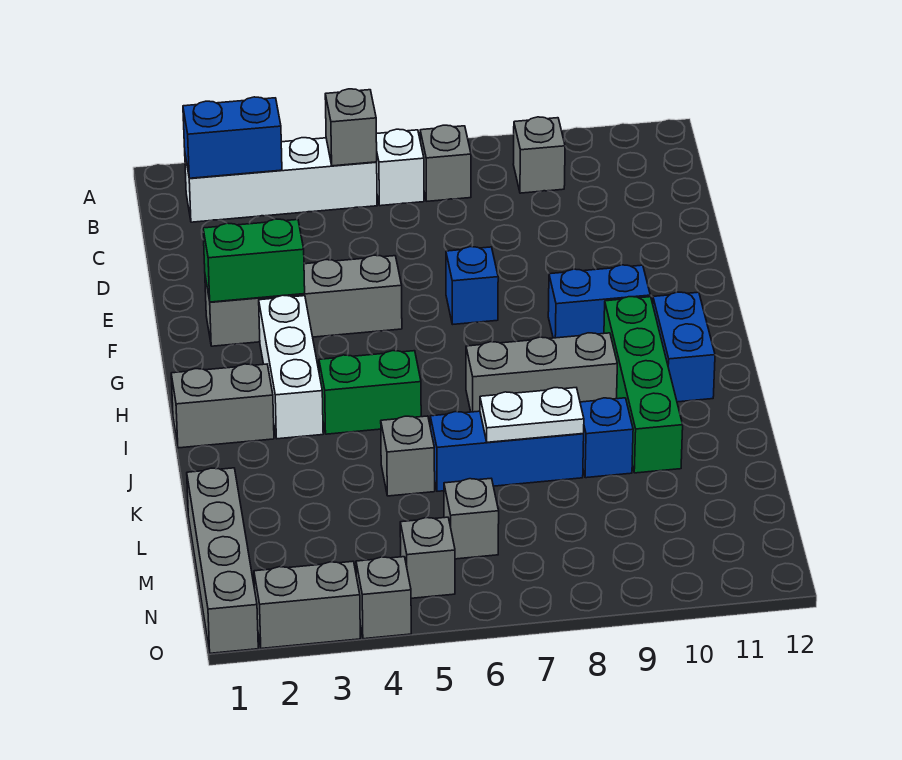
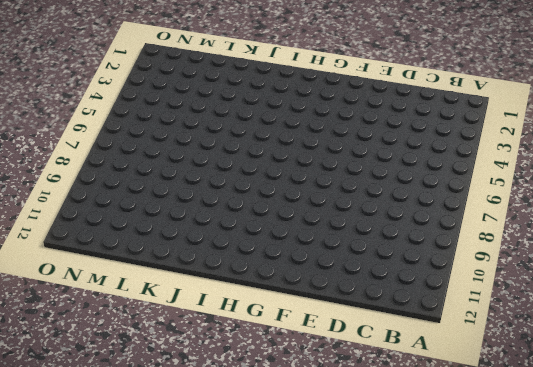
none -> white brick B2:B5 level 1
none -> white brick B6 level 1
none -> grey brick B7 level 1

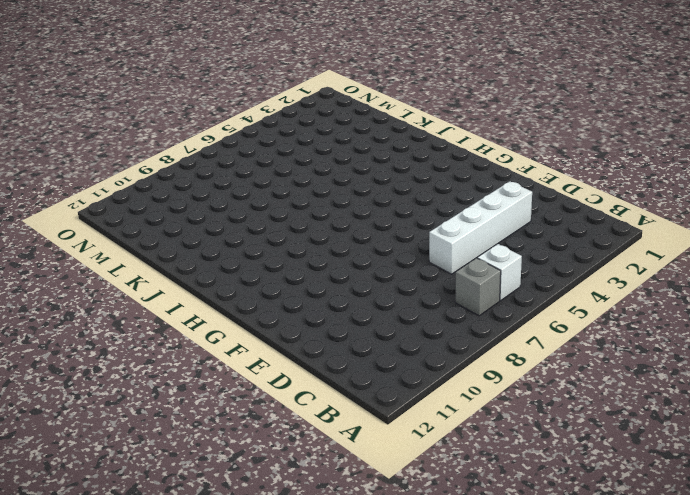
white brick D3:D6 level 1 -> white brick B2:B5 level 1
none -> grey brick B9 level 1
none -> grey brick F2:F5 level 1
none -> blue brick F7 level 1

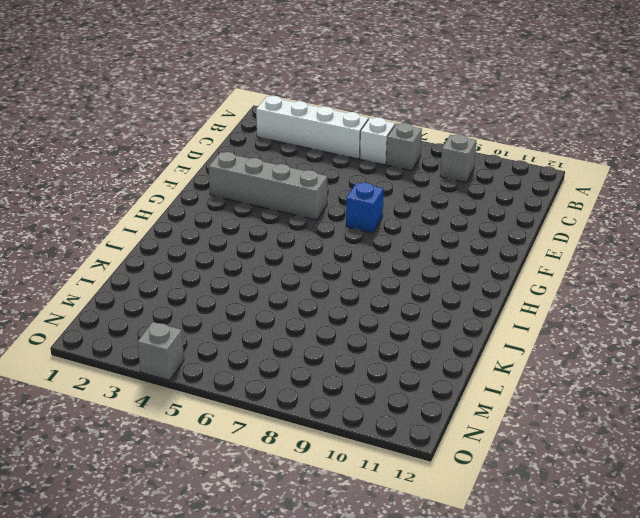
none -> white brick G3:I3 level 1
none -> blue brick G9:G10 level 1
none -> green brick H10:K10 level 1

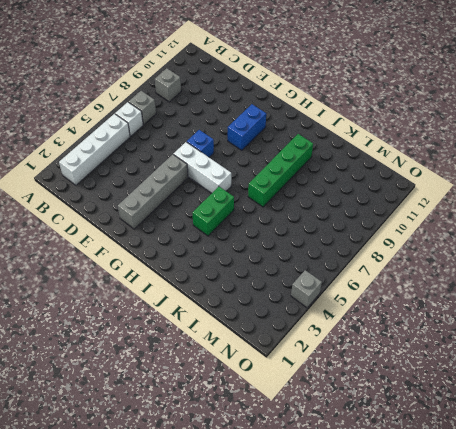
white brick F6:H6 level 1 -> white brick G3:I3 level 1
green brick J7:J10 level 1 -> green brick H10:K10 level 1
none -> blue brick H11:I11 level 1
none -> grey brick I1:I2 level 1
none -> grey brick I7:I9 level 1

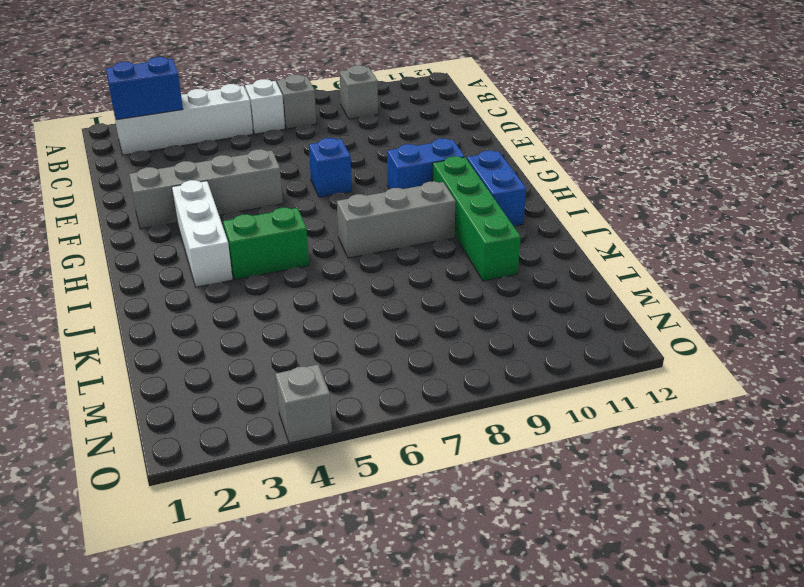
none -> grey brick I1:I2 level 1
none -> grey brick K5 level 1
none -> blue brick K6:K8 level 1

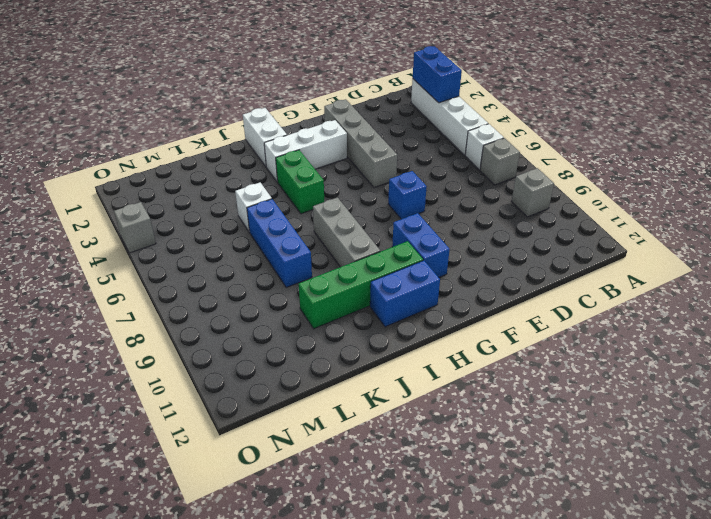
white brick I1:I2 level 1 -> grey brick I1:I2 level 1
white brick K5 level 1 -> grey brick K5 level 1
none -> blue brick K9 level 1
none -> grey brick L1:O1 level 1
none -> grey brick M6 level 1

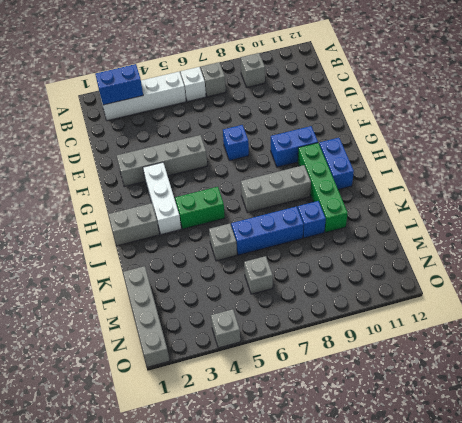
none -> grey brick N5 level 1
none -> grey brick O2:O3 level 1
none -> grey brick B5 level 2

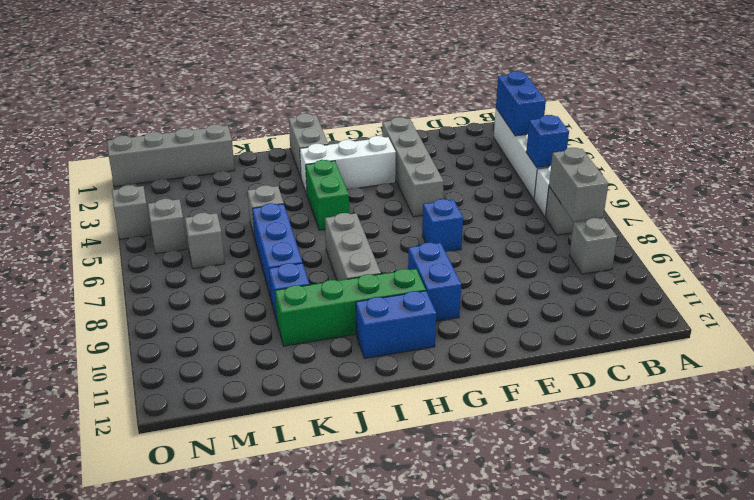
blue brick B5 level 2 -> grey brick B5 level 2
grey brick B7:B8 level 2 -> grey brick O2:O3 level 1
none -> green brick F2:F3 level 2
none -> white plate K7:K8 level 2

